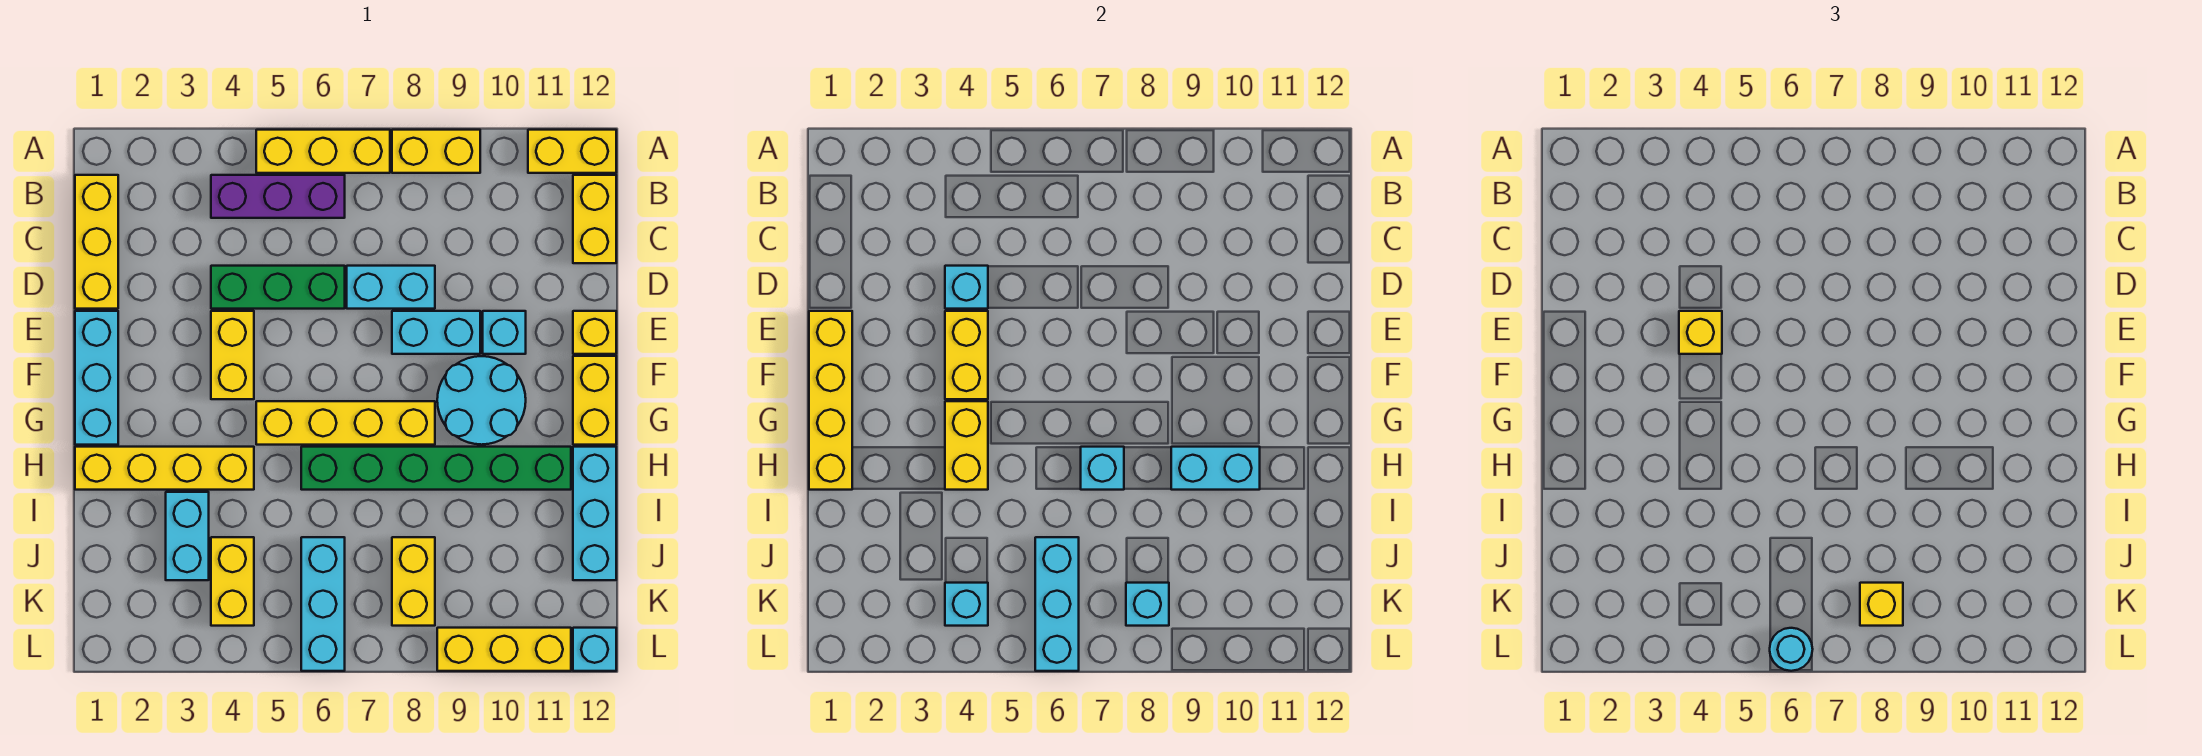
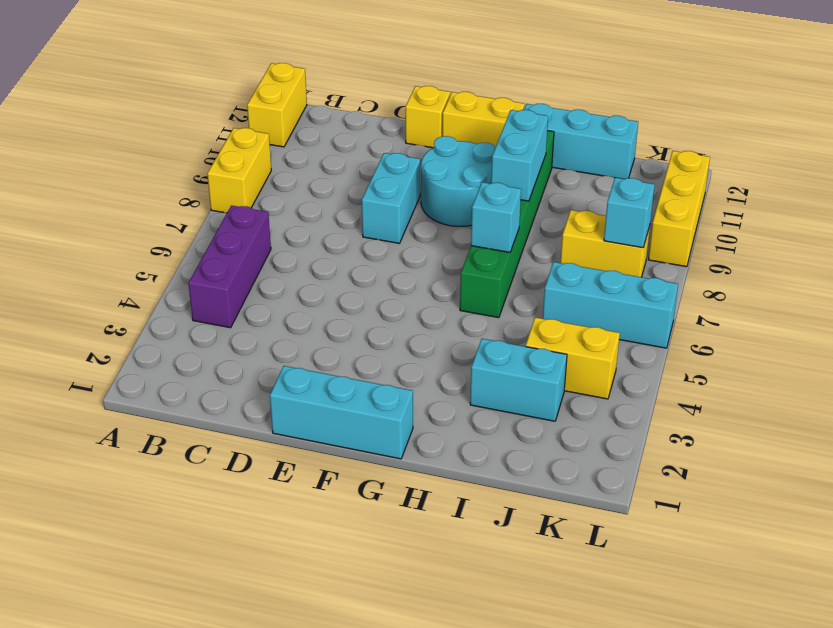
none -> yellow brick A5:A7 level 1
none -> yellow brick B1:D1 level 1
none -> yellow brick B12:C12 level 1
none -> green brick D4:D6 level 1

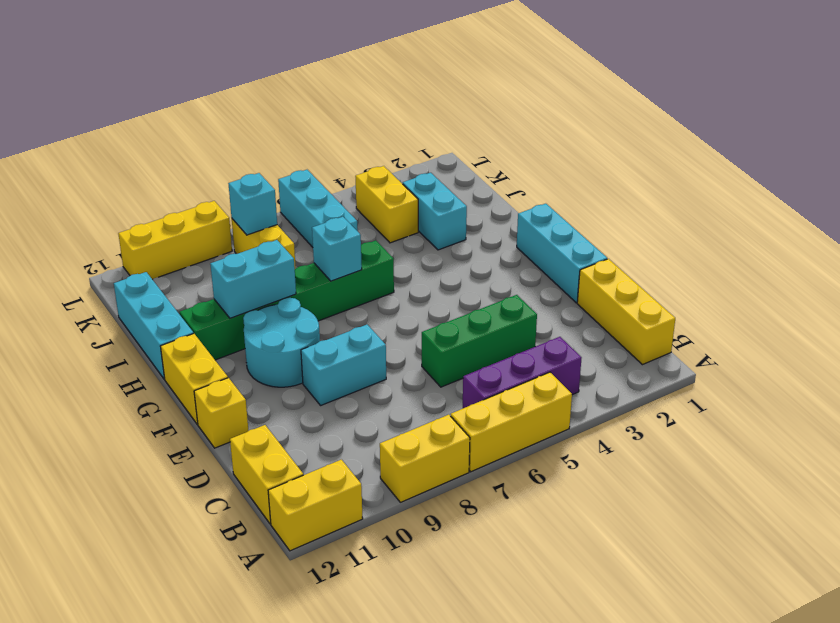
none -> cyan brick D7:D8 level 1
none -> yellow brick E4:F4 level 1
none -> cyan brick E10 level 1
none -> yellow brick G5:G8 level 1

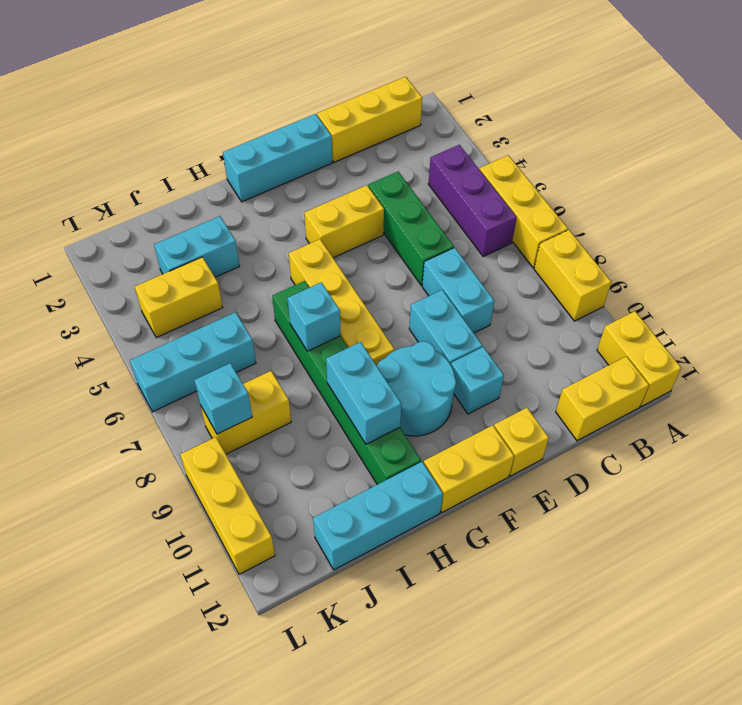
none -> yellow brick H1:H4 level 1
none -> cyan brick L12 level 1
none -> cyan brick D4 level 2
none -> yellow brick E1:H1 level 2

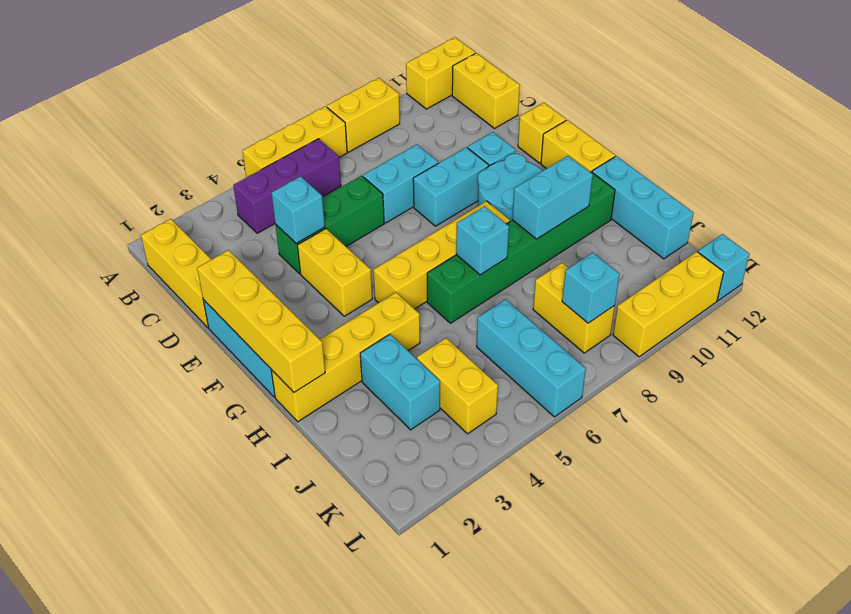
none -> yellow brick E4:F4 level 2
none -> yellow brick G4:H4 level 2
none -> cyan brick J6:L6 level 2
none -> cyan brick K4 level 2

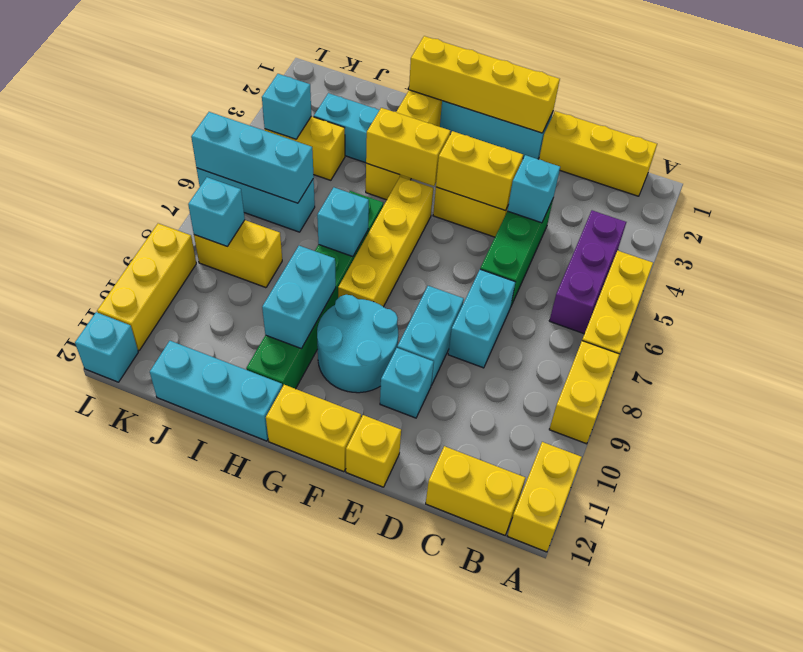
none -> yellow brick E4 level 3
none -> yellow brick K8 level 3
none -> cyan round brick L6 level 3

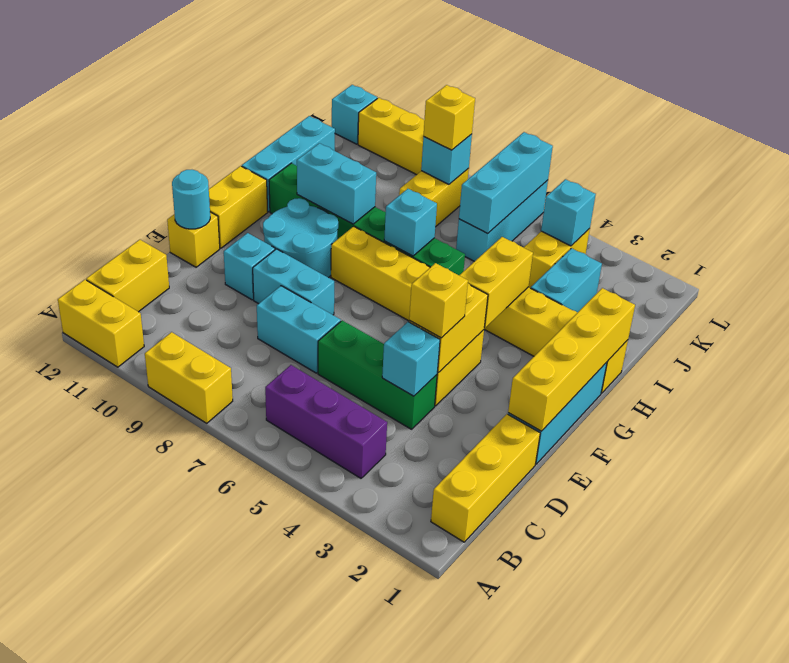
cyan round brick E12 level 2 -> cyan round brick L6 level 3
none -> yellow brick A5:A7 level 1

